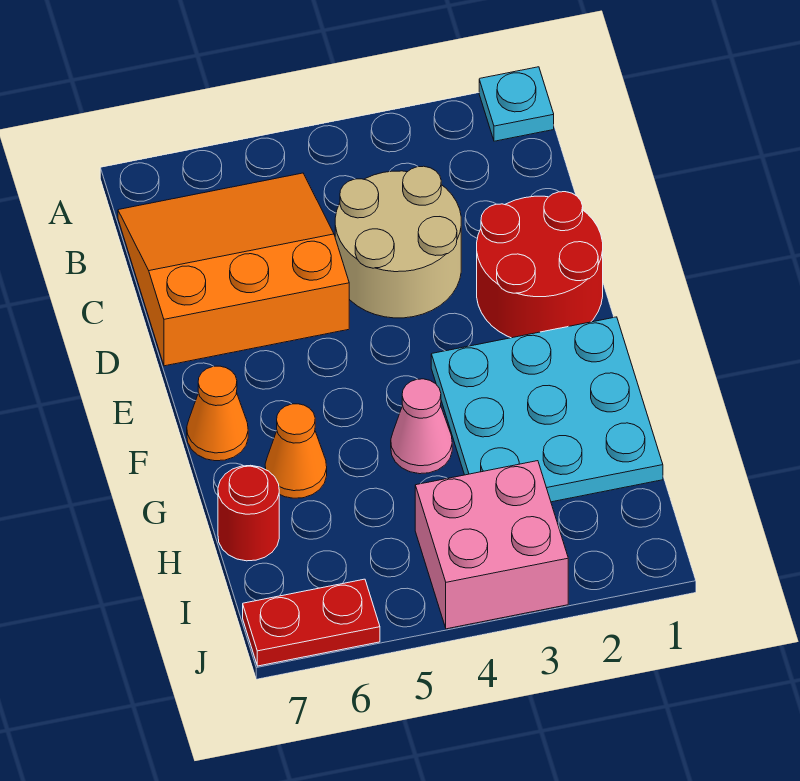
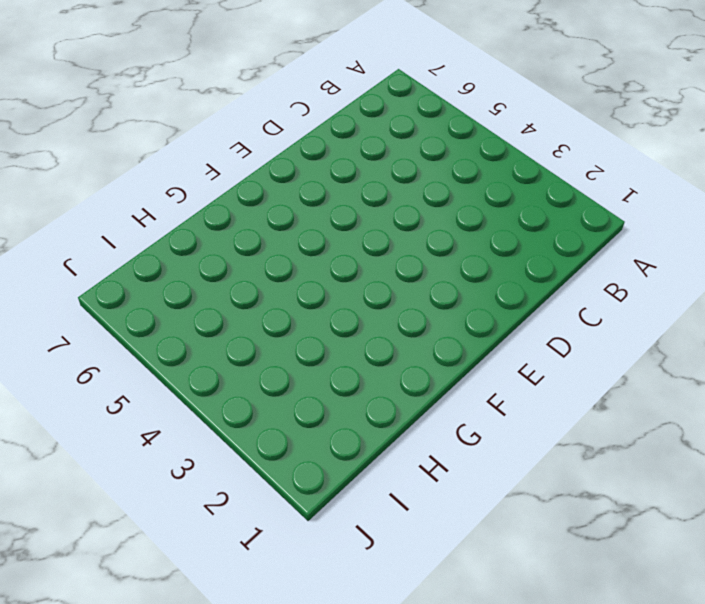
none -> cyan plate A1 level 1
none -> orange slope B5:D7 level 1 top D

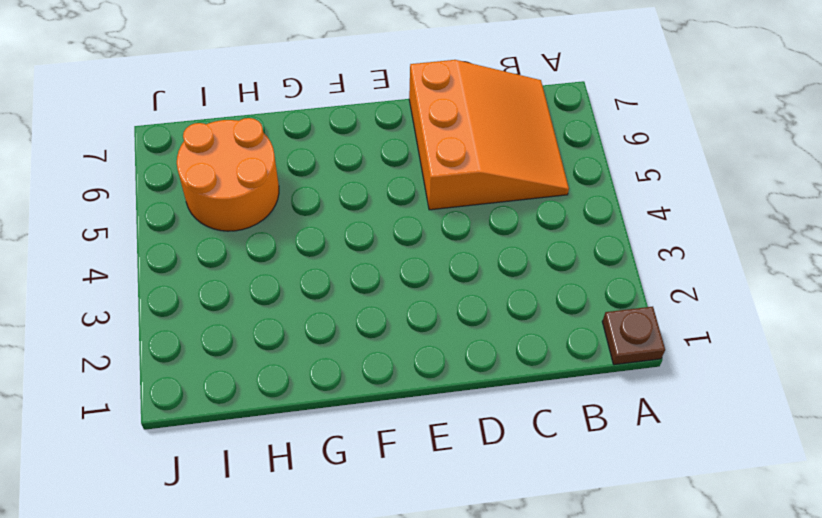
brown plate A1 level 1 -> cyan plate A1 level 1
orange round brick H5:I6 level 1 -> none
none -> tan round brick C3:D4 level 1
none -> red round brick D1:E2 level 1

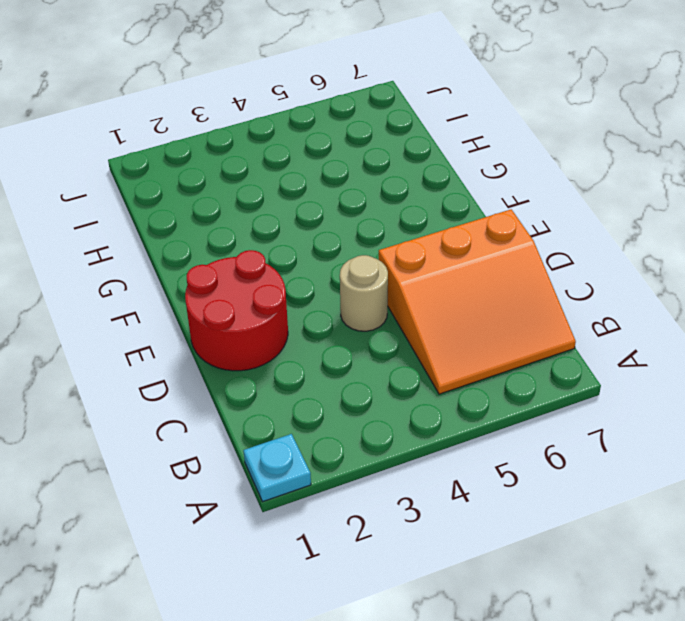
tan round brick D4 level 1 -> tan round brick C3:D4 level 1
none -> cyan plate F1:H3 level 1
none -> orange cone F7 level 1

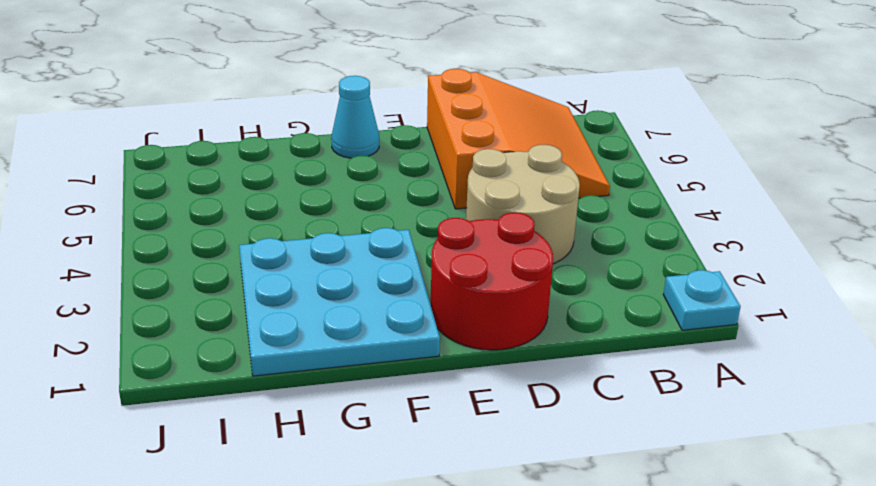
cyan cone F7 level 1 -> orange cone F7 level 1
none -> pink cone G4 level 1
none -> orange cone G6 level 1

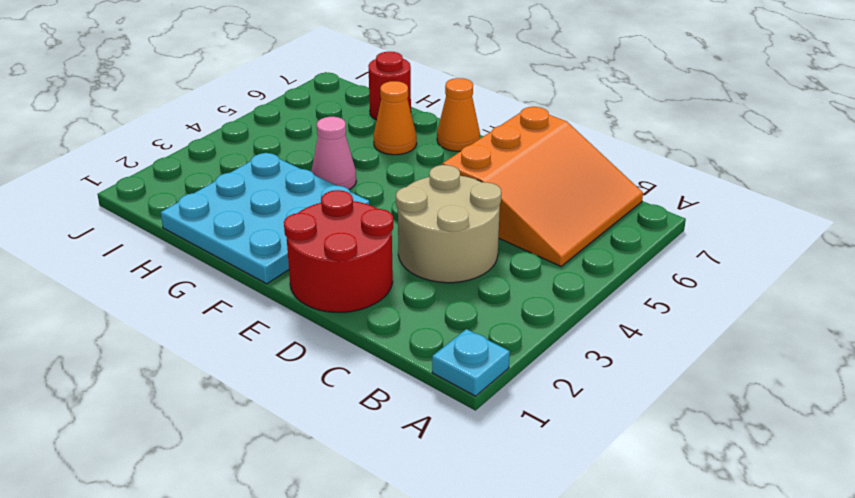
none -> pink brick I3:J4 level 1
none -> red plate J6:J7 level 1

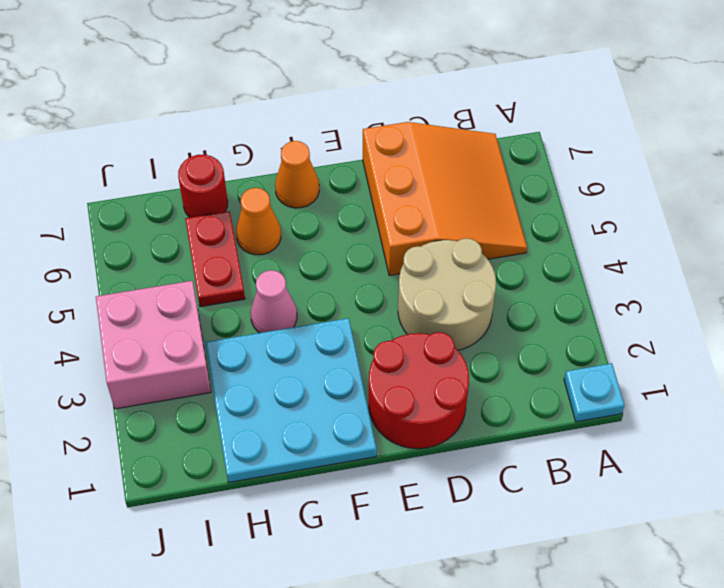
red plate H5:H6 level 1 -> red plate J6:J7 level 1

